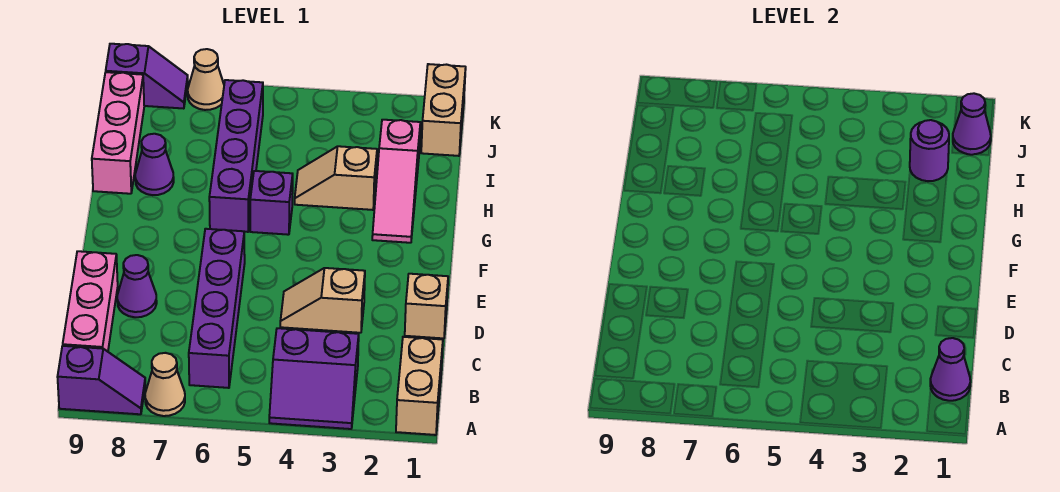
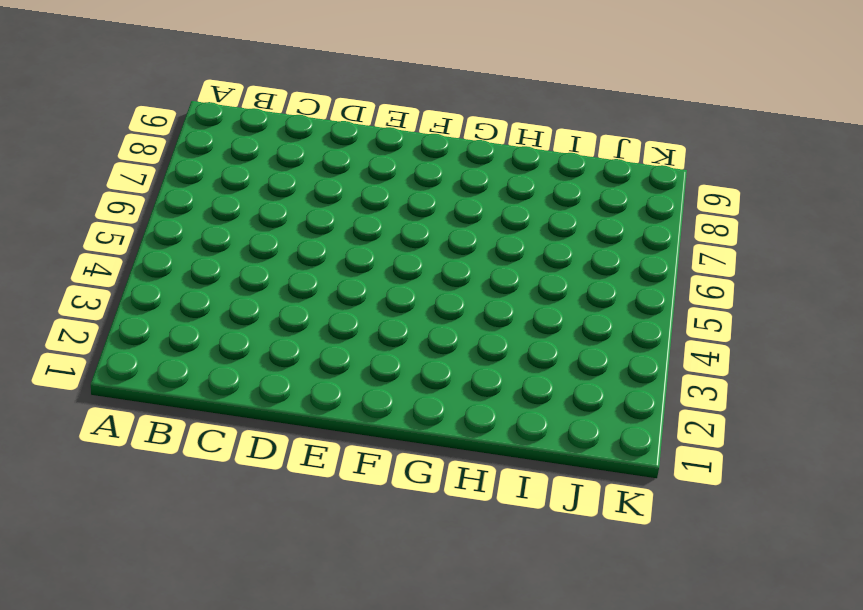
none -> tan brick A1:B1 level 1
none -> purple slope A3:B4 level 1 top B
none -> tan cone A7 level 1

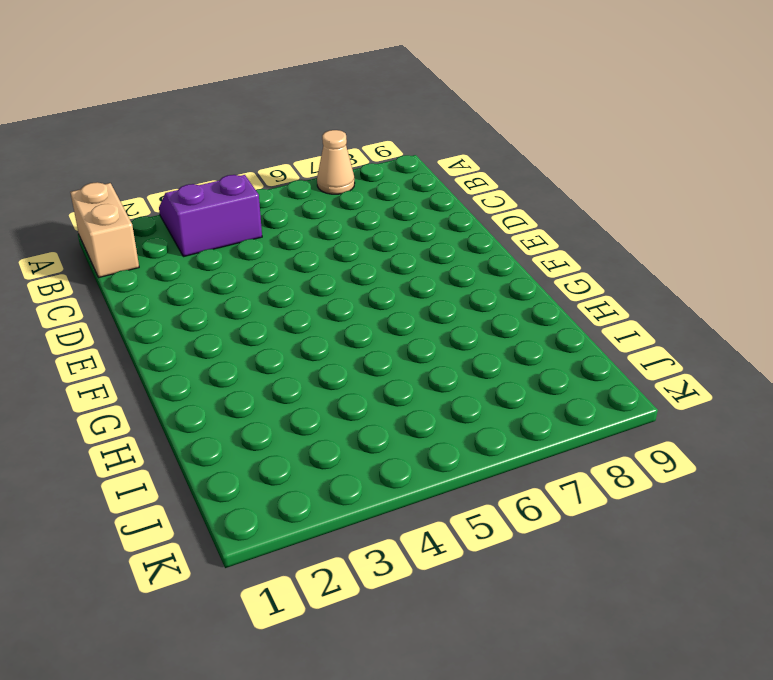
none -> purple slope A8:A9 level 1 top 9
none -> purple brick B6:E6 level 1
none -> pink brick B9:D9 level 1

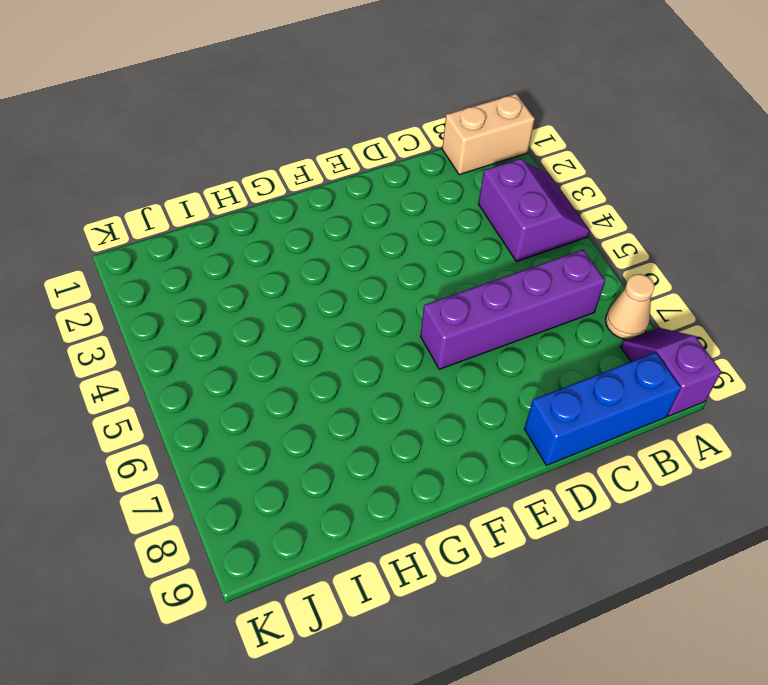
blue brick B9:D9 level 1 -> pink brick B9:D9 level 1
none -> tan brick D1 level 1
none -> tan slope D3:D4 level 1 top 3
none -> purple cone D8 level 1

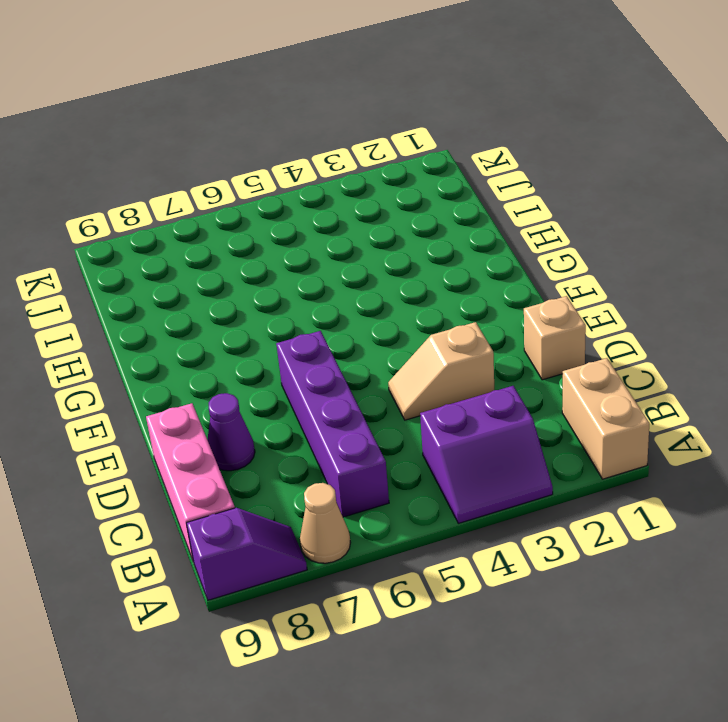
none -> pink slope G2:I2 level 1 top I
none -> purple brick G5 level 1
none -> purple brick G6:J6 level 1

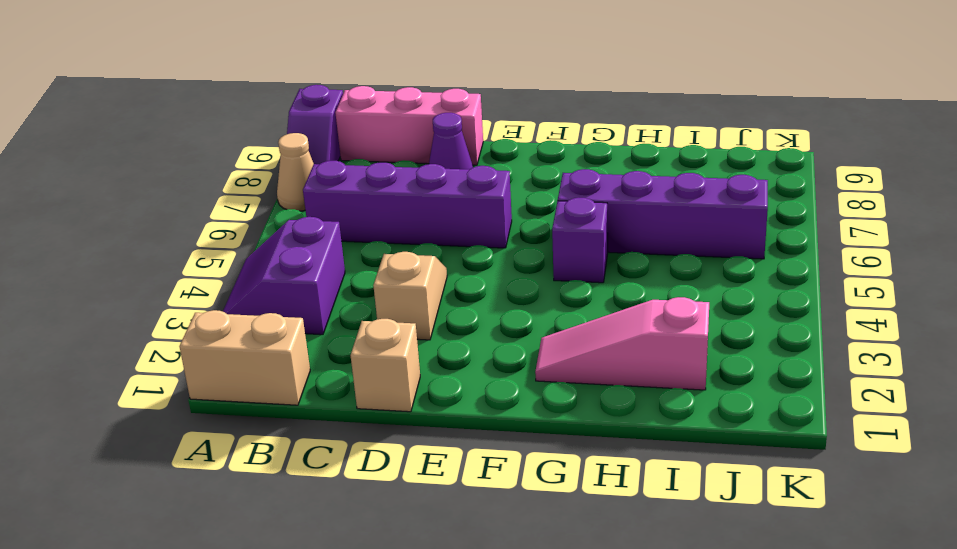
none -> tan slope H3:H4 level 1 top 3
none -> purple cone H8 level 1
none -> pink brick H9:J9 level 1

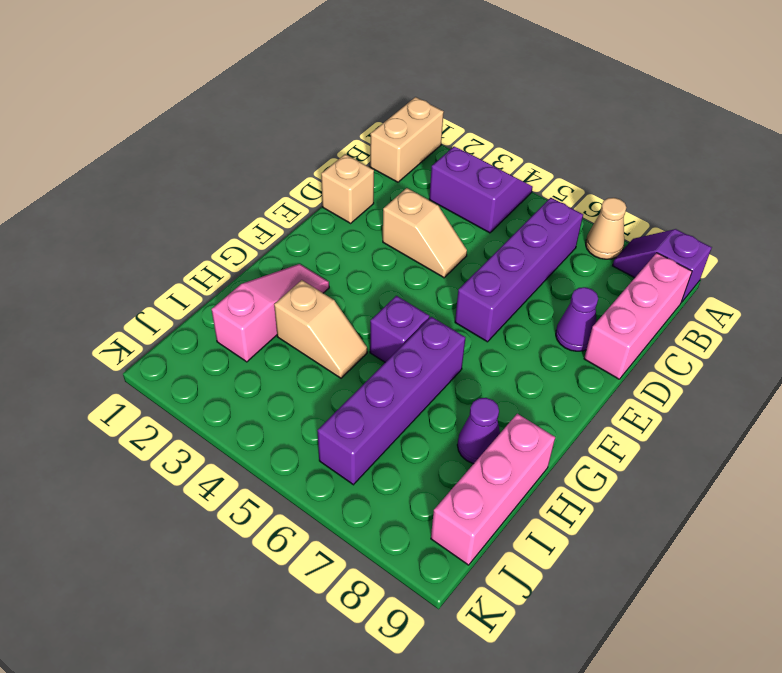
none -> tan brick J1:K1 level 1
none -> tan cone K7 level 1
none -> purple slope K8:K9 level 1 top 9

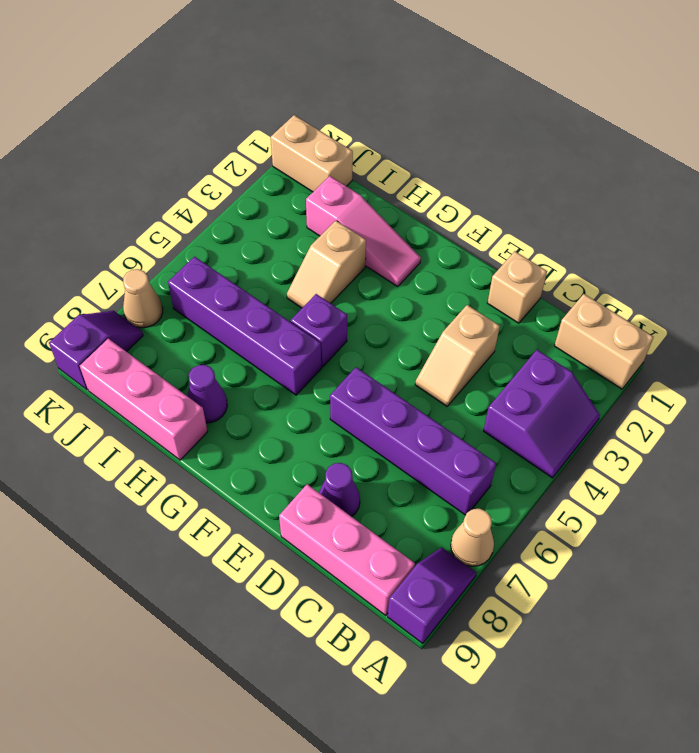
none -> purple cone B1 level 2
none -> purple round brick I2 level 2
none -> purple cone J1 level 2

